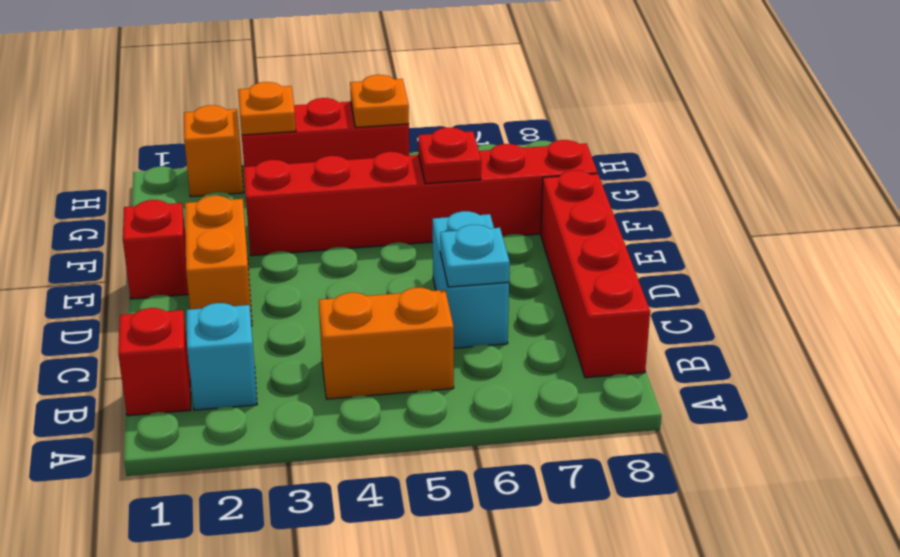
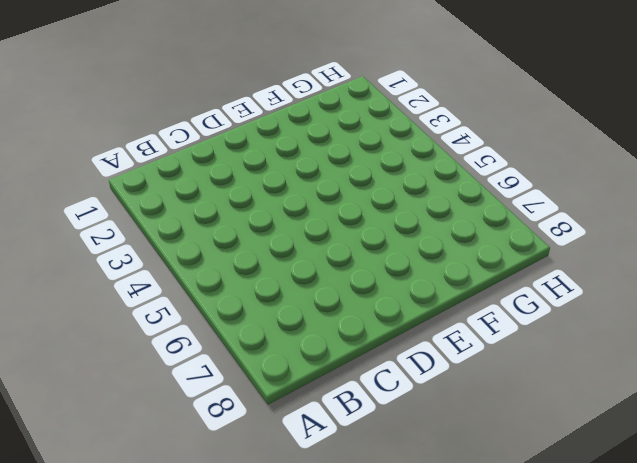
none -> red brick B1 level 1
none -> cyan brick B2 level 1
none -> orange brick B4:B5 level 1

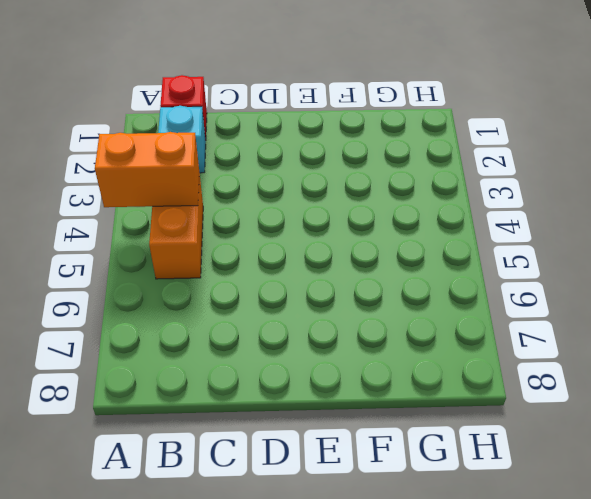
orange brick A4:B4 level 2 -> orange brick D2:E2 level 1
none -> red brick B8:E8 level 1
none -> cyan brick C6:D6 level 1
none -> red brick E1 level 1

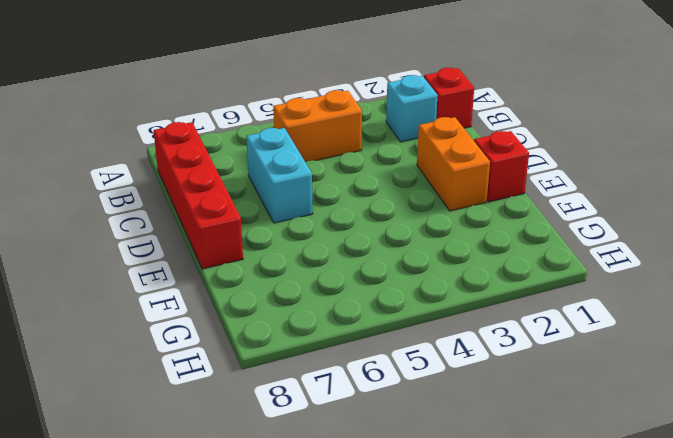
none -> red brick F3:F8 level 1
none -> orange brick H2 level 1
none -> red brick H3:H5 level 1

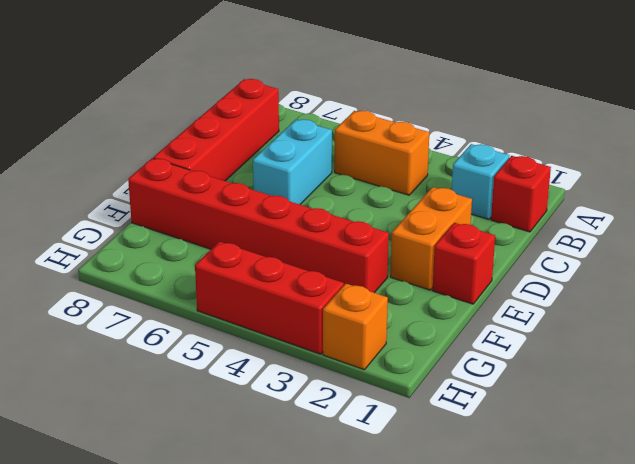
none -> cyan plate C6 level 2
none -> red plate F6 level 2
none -> orange plate H3 level 2

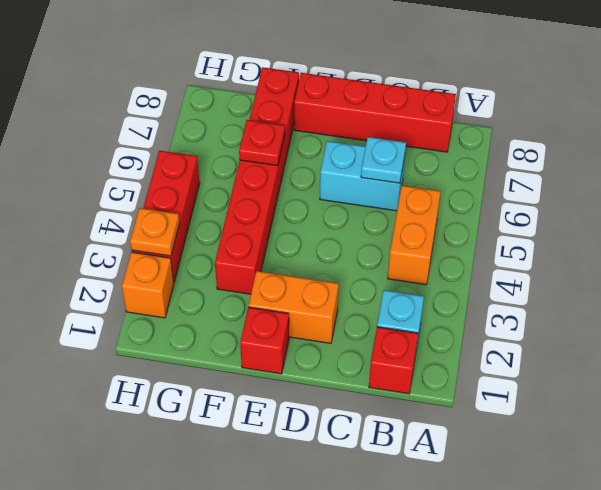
none -> orange plate H5 level 2

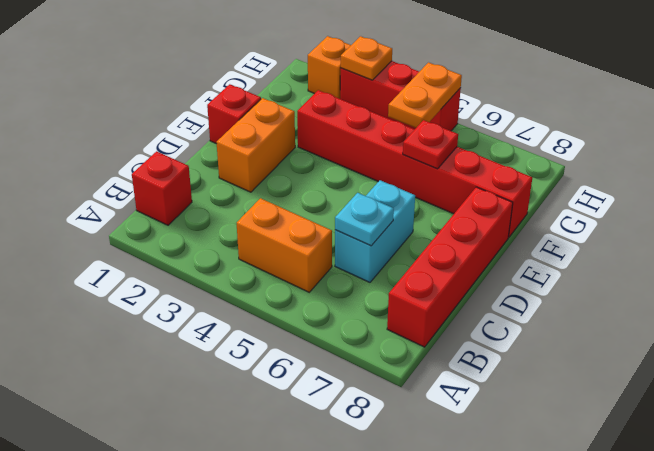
orange plate G5:H5 level 2 -> orange plate H5 level 2
none -> cyan brick B2 level 1

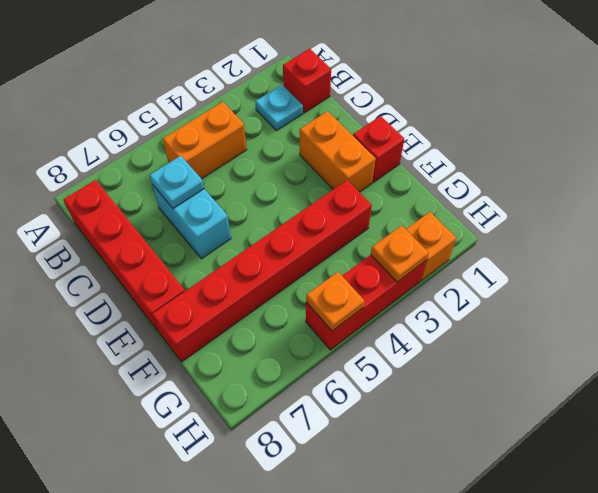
cyan plate B2 level 1 -> cyan brick B2 level 1
none -> red plate F6 level 2

